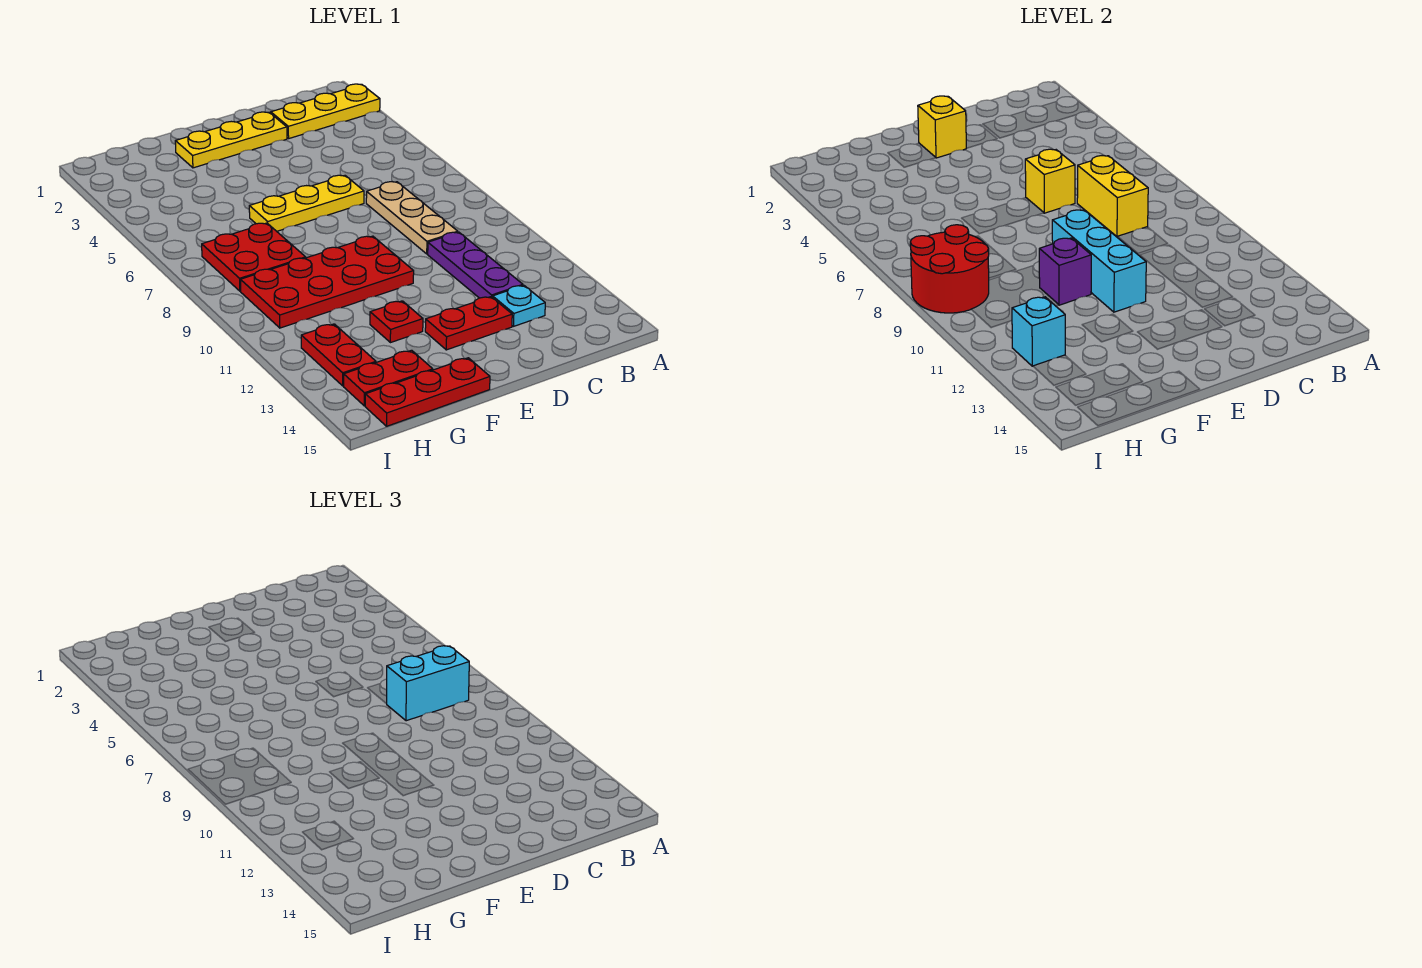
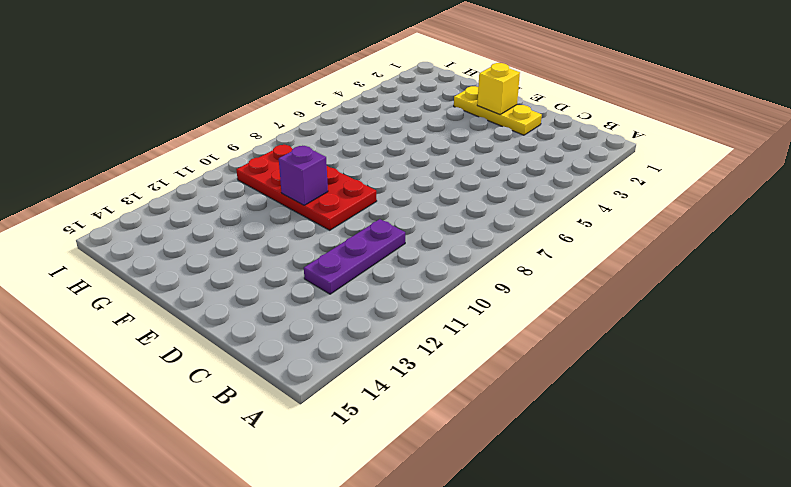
none -> yellow plate A2:C2 level 1
none -> tan plate C7:C9 level 1
none -> cyan plate C13 level 1

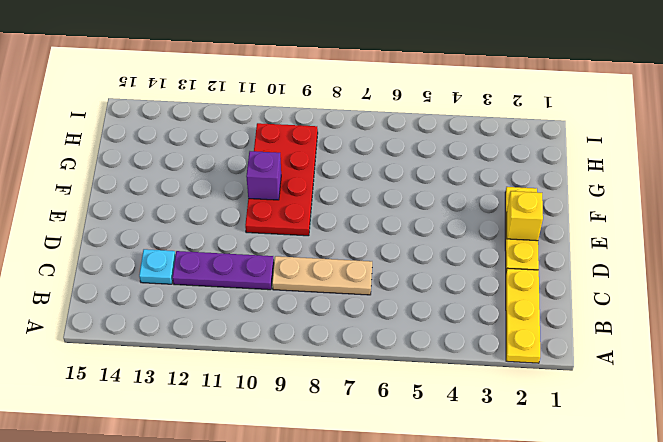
none -> yellow plate D6:F6 level 1
none -> red plate D13:E13 level 1
none -> red plate F12 level 1

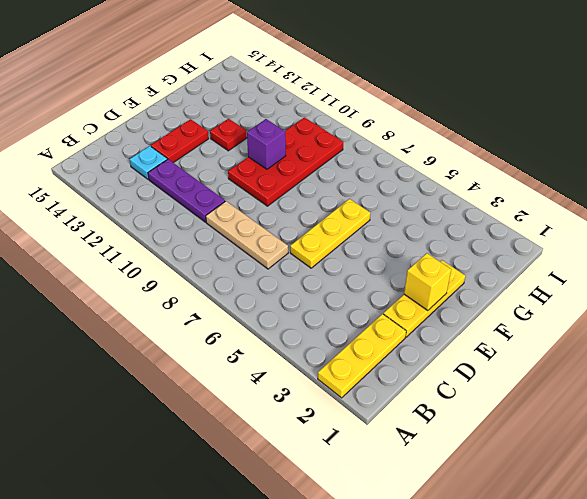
none -> red plate F15:H15 level 1
none -> red plate G7:H8 level 1
none -> red plate G14:H14 level 1

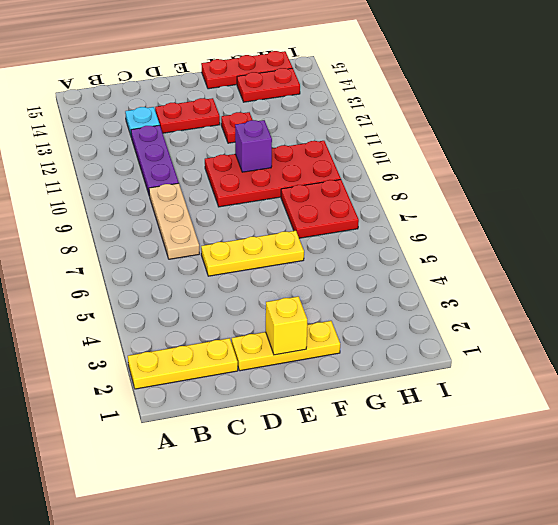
none -> red plate H12:H13 level 1
none -> yellow brick C7:C8 level 2
none -> yellow brick D6 level 2

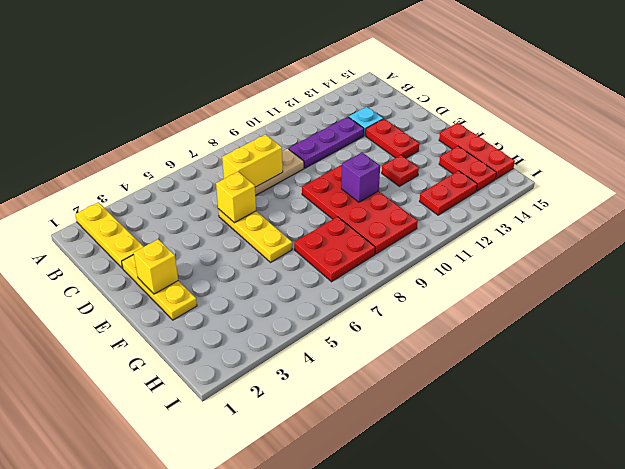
none -> cyan brick E9:E11 level 2
none -> red round brick H8:I9 level 2
none -> cyan brick H12 level 2

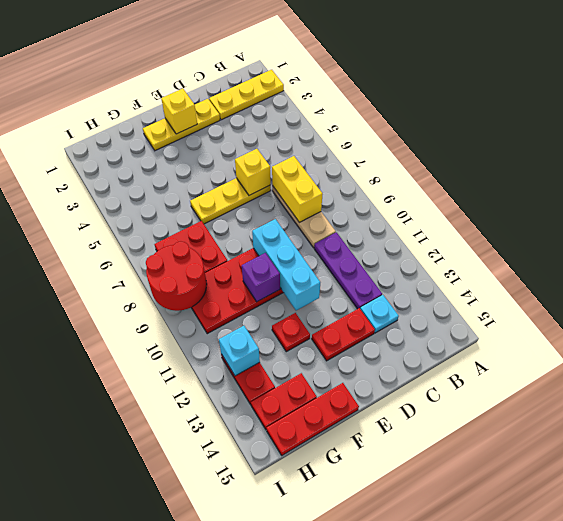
none -> cyan brick B8:C8 level 3

